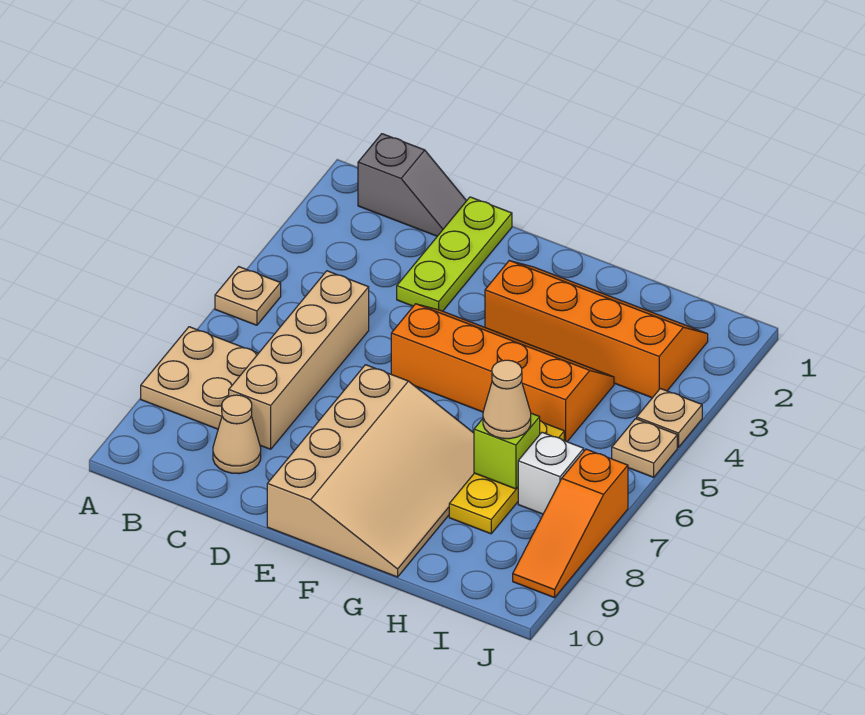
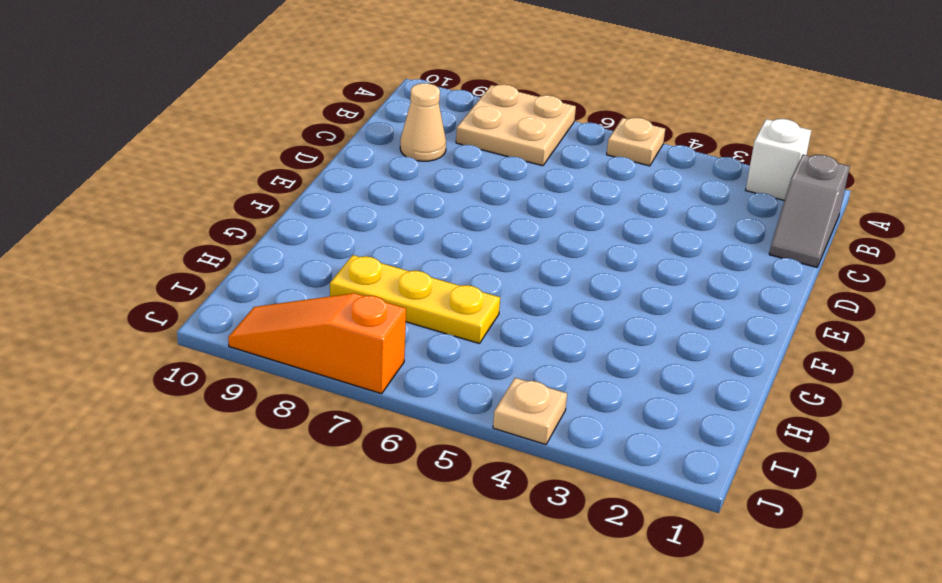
white brick A2 level 1 -> white brick I7 level 1
none -> tan brick C5:C8 level 1
none -> lime plate D1:D3 level 1
none -> orange slope E4:H5 level 1 top 5

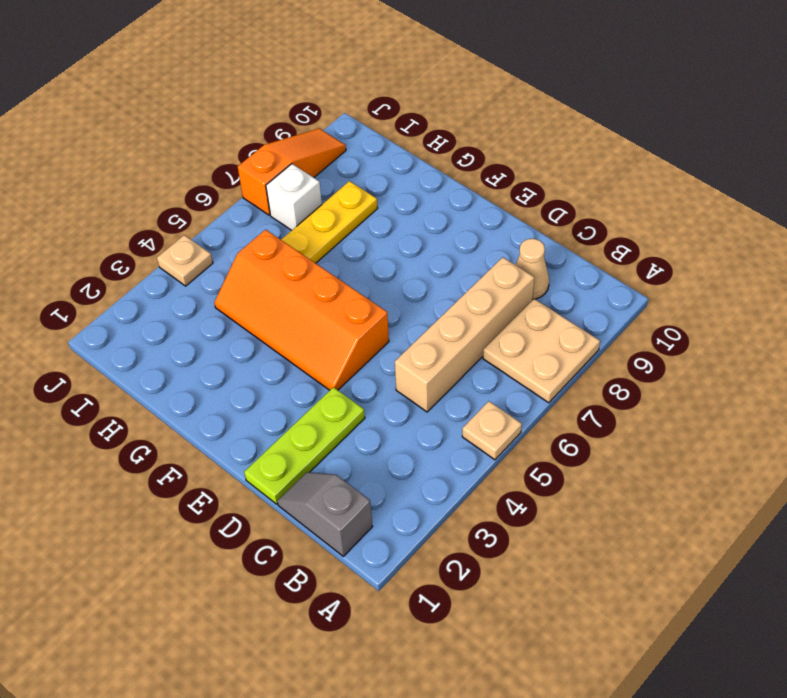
none -> tan slope E7:G10 level 1 top E
none -> orange slope F2:I3 level 1 top 3
none -> tan plate J5 level 1

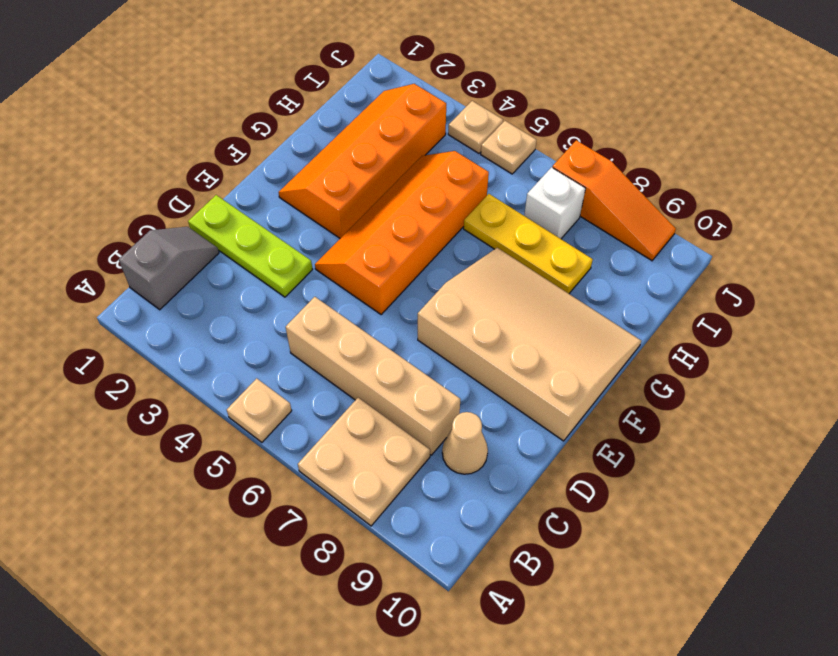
none -> lime brick H7 level 2
none -> tan cone H7 level 3

